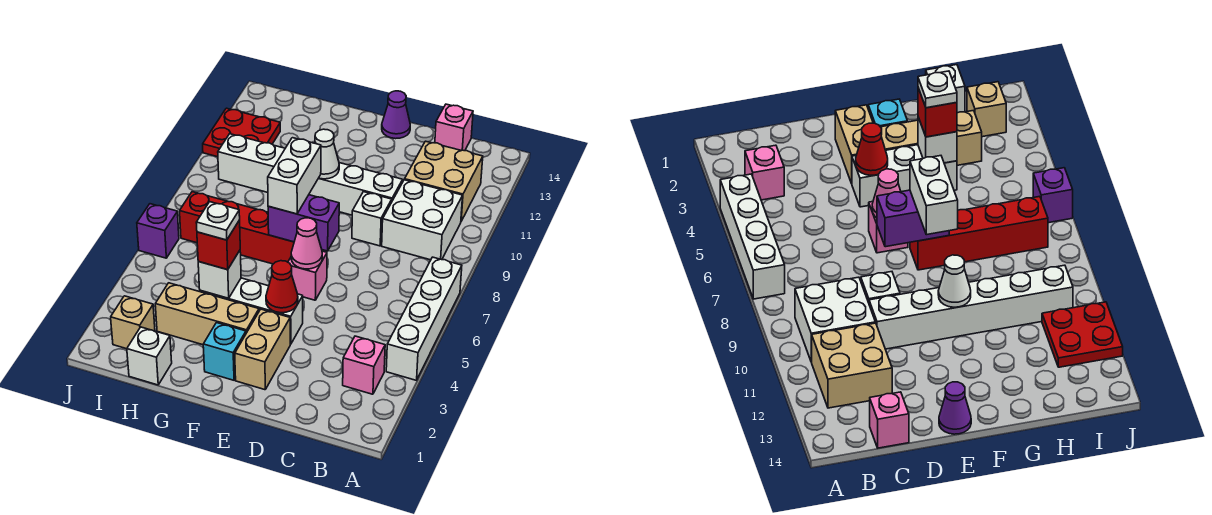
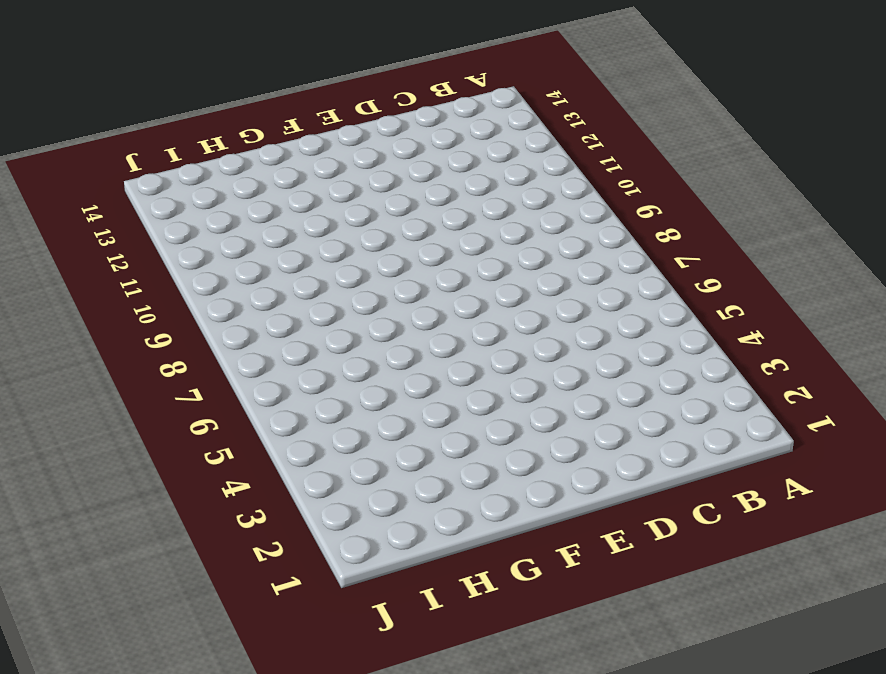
none -> white brick A4:A7 level 1
none -> pink brick B3 level 1
none -> white brick B9:C10 level 1

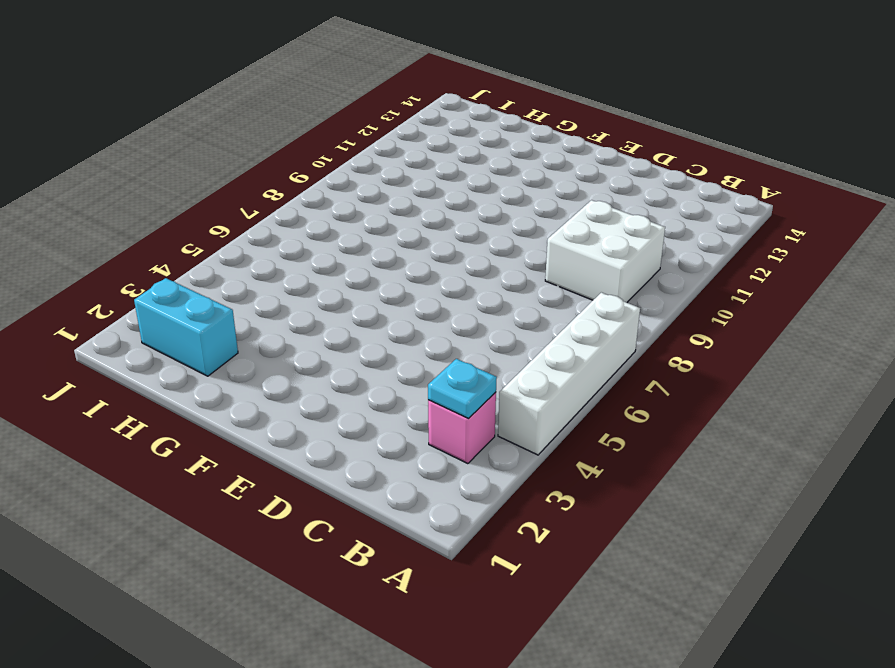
cyan plate B3 level 2 -> none
cyan brick H2:I2 level 1 -> tan brick I2 level 1
none -> tan brick B11:C12 level 1
none -> pink brick C14 level 1
none -> white brick D9 level 1

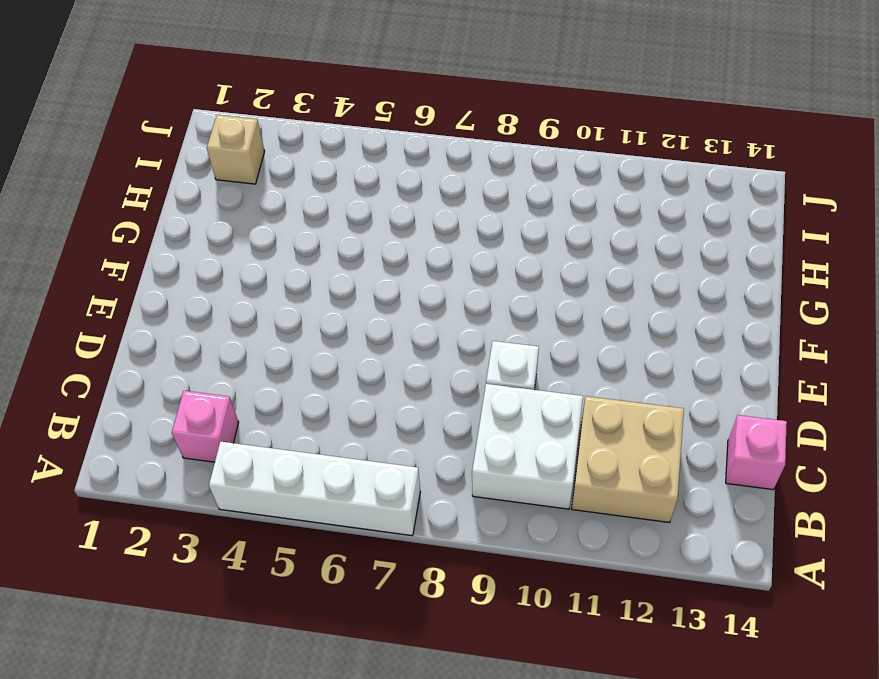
none -> white brick D10:I10 level 1
none -> tan brick E2:E3 level 1
none -> white brick E4:G4 level 1

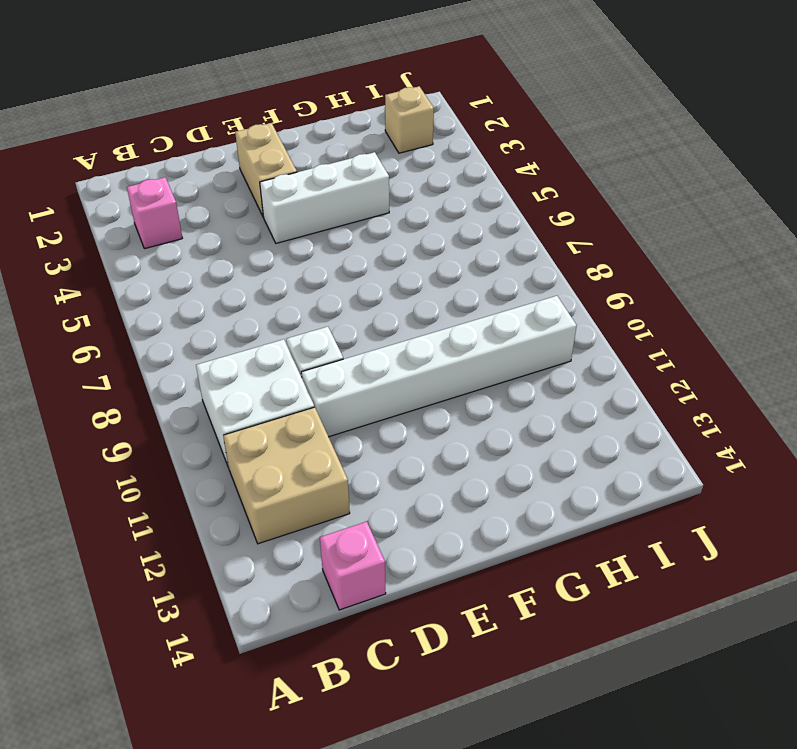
none -> white brick A4:A7 level 1
none -> pink brick E6 level 1
none -> purple cone E14 level 1

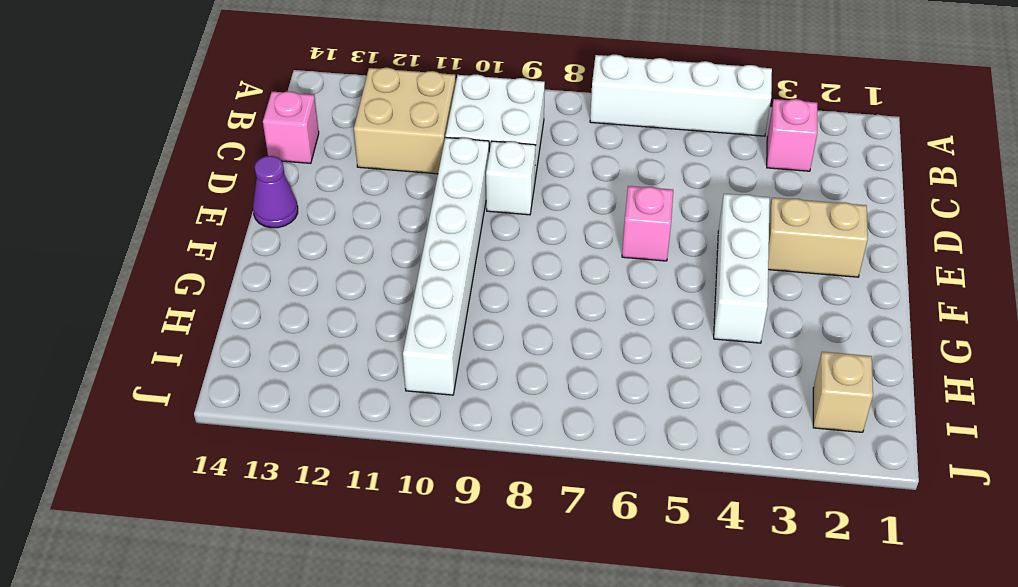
none -> cyan brick F2 level 1
none -> tan brick F3:H3 level 1
none -> red brick F7:I7 level 1

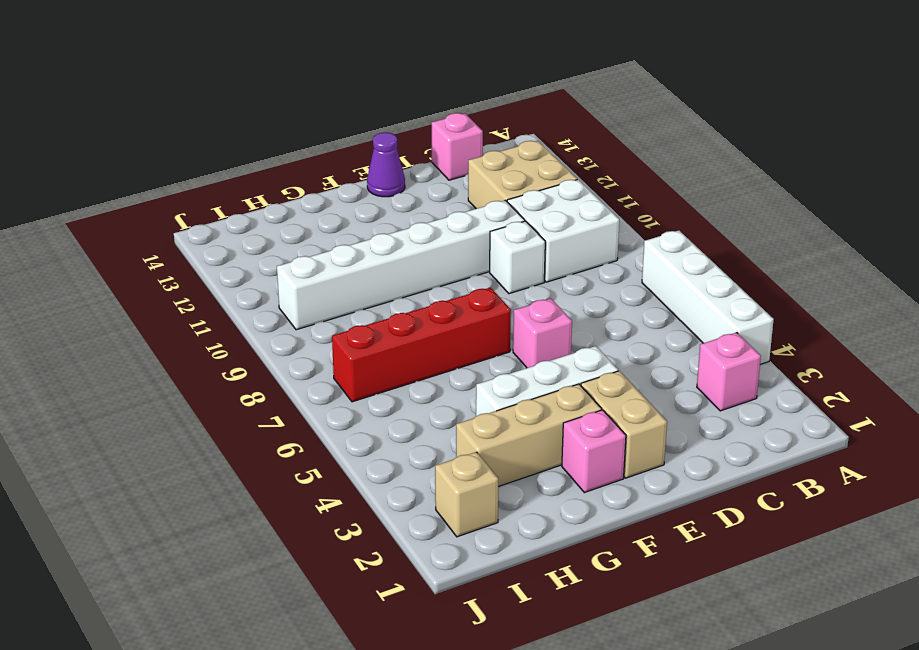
pink brick F2 level 1 -> cyan brick F2 level 1
none -> white brick H1 level 1
none -> red plate I11:J12 level 1
none -> purple brick J6 level 1

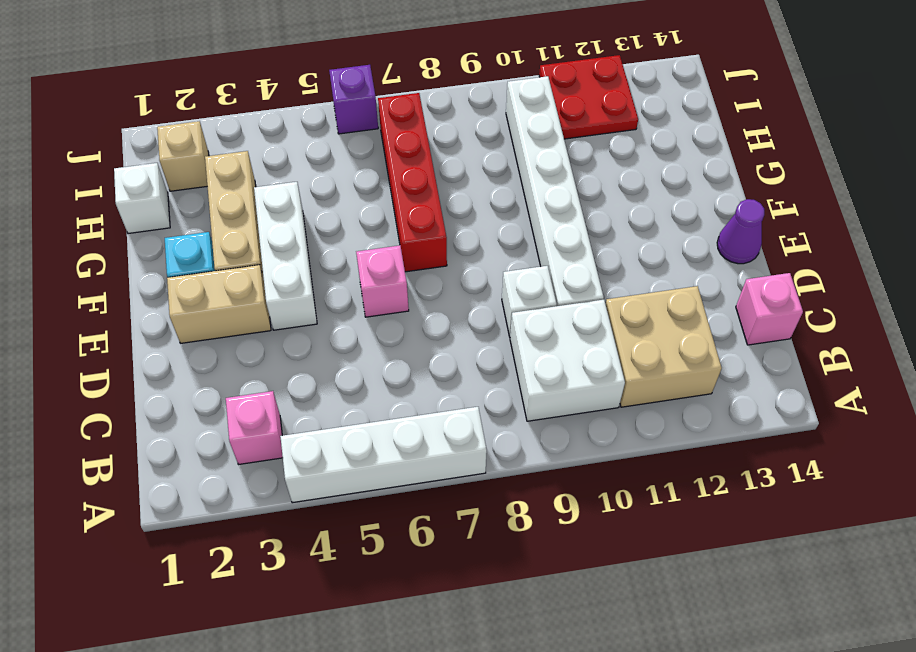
none -> red cone E4 level 2
none -> pink cone E6 level 2
none -> purple brick E7:F7 level 2

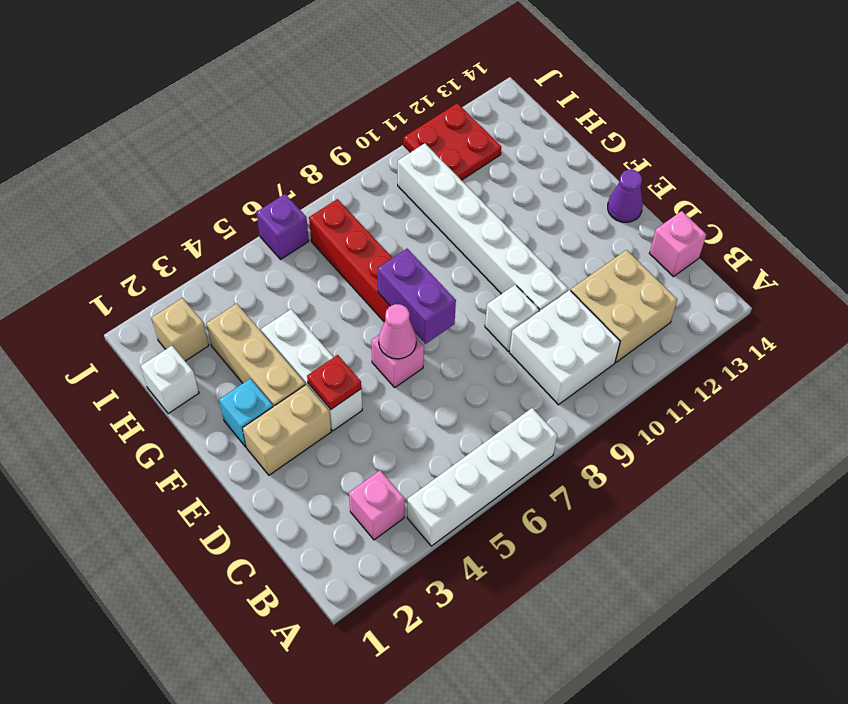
red plate E4 level 2 -> red cone E4 level 2
none -> white cone F10 level 2
none -> white brick G4 level 2
none -> white brick F7:F8 level 3

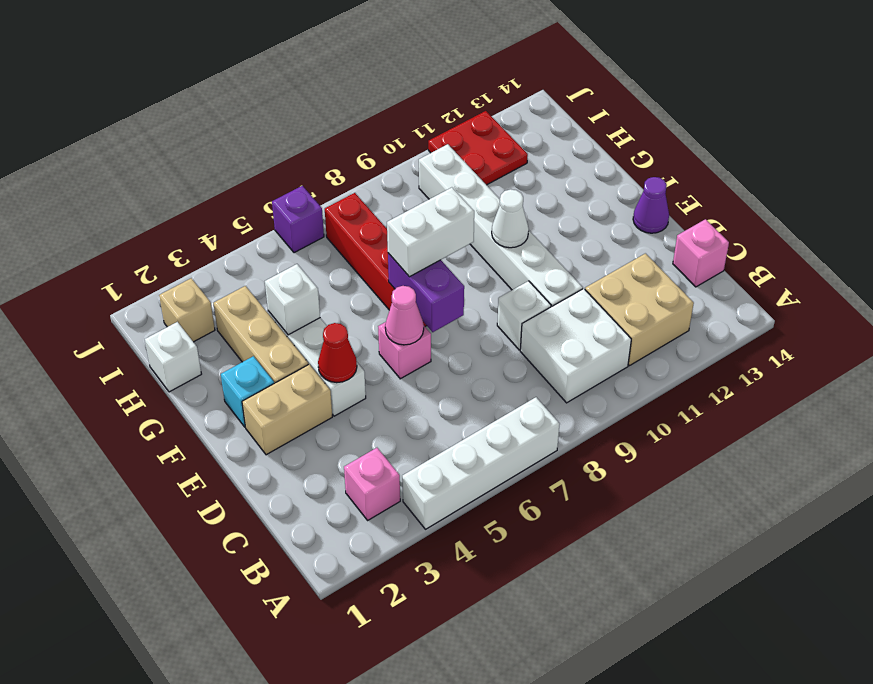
none -> red brick G4 level 3
none -> white plate G4 level 4

